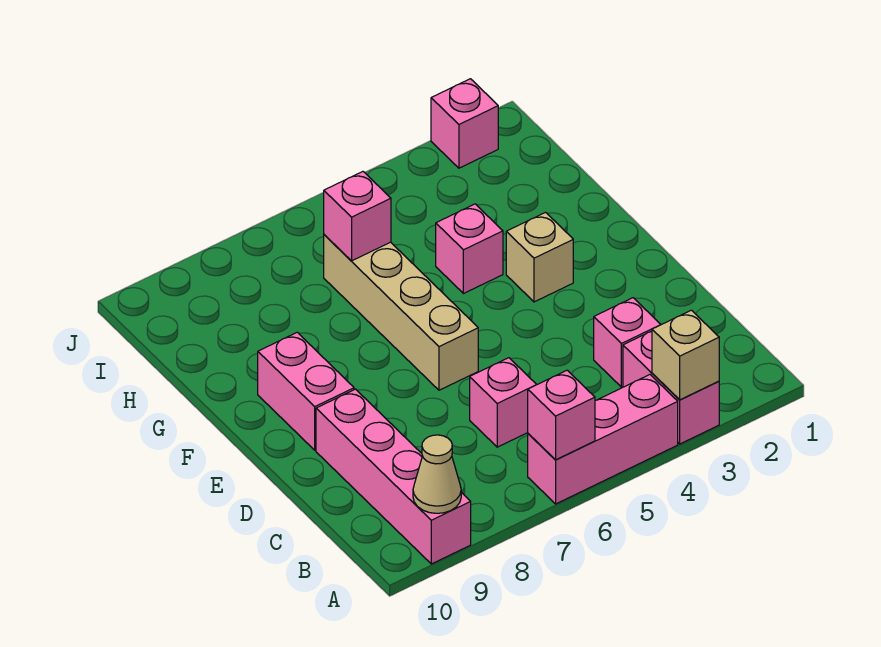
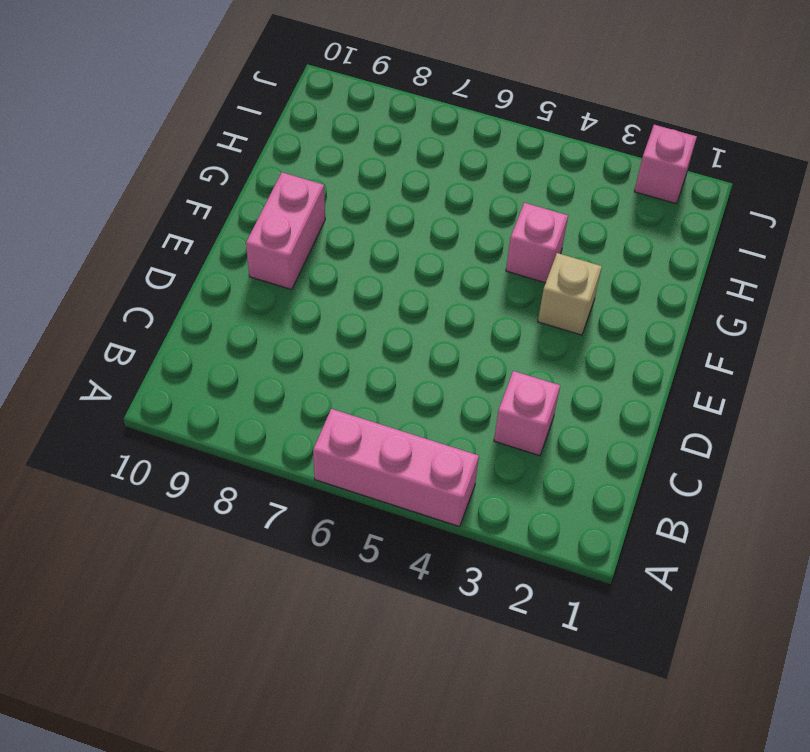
none -> pink brick A3:B3 level 1
none -> pink brick A9:D9 level 1
none -> pink brick C6 level 1

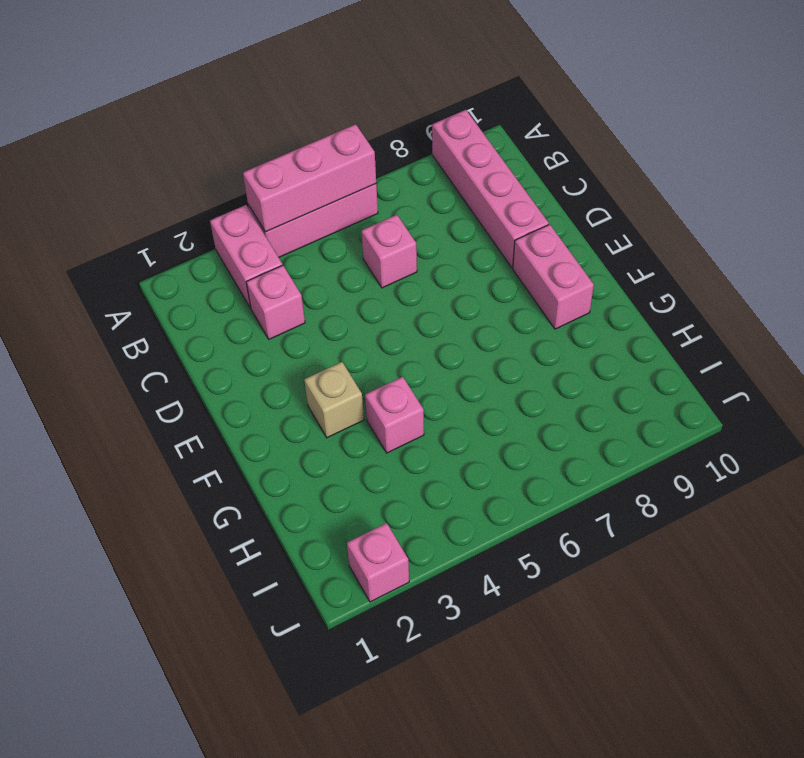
pink brick A4:A6 level 2 -> pink brick A6 level 2
none -> tan brick E6:H6 level 1
none -> tan brick A3 level 2
none -> tan cone A9 level 2

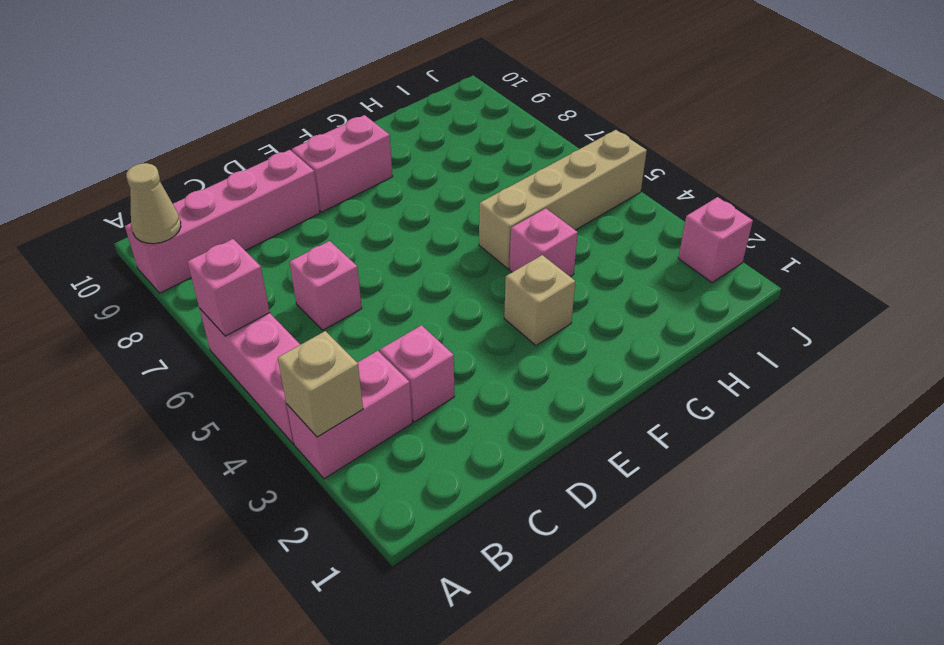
tan brick G5:J5 level 1 -> tan brick E6:H6 level 1
none -> pink brick H6 level 2

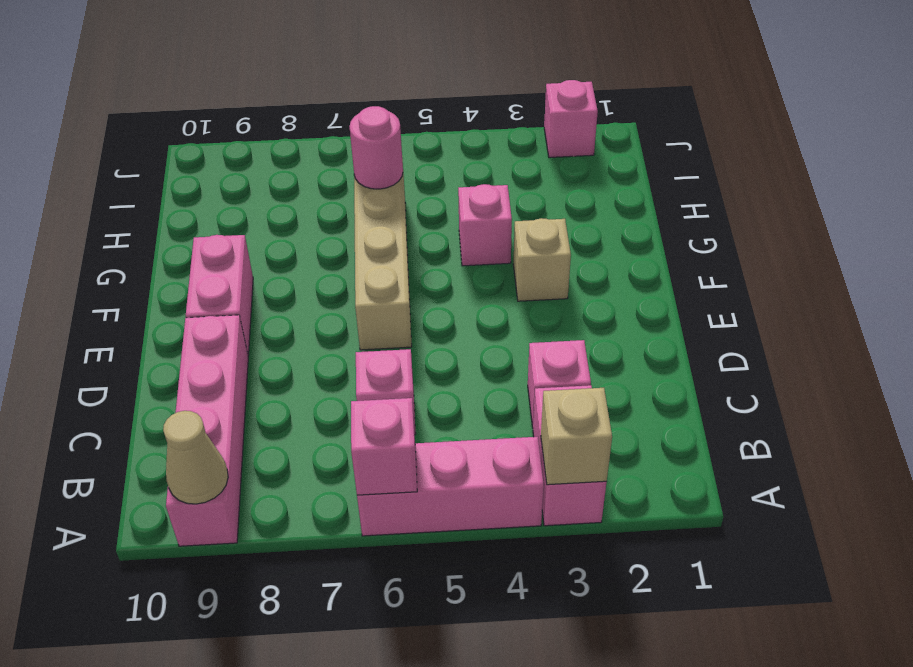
pink round brick H6 level 2 -> pink brick H6 level 2

